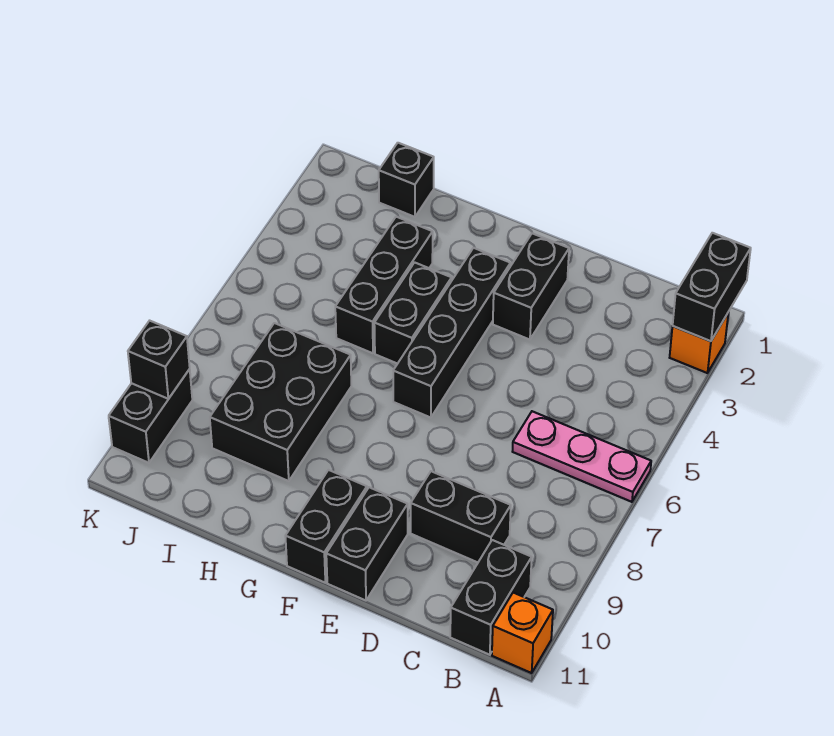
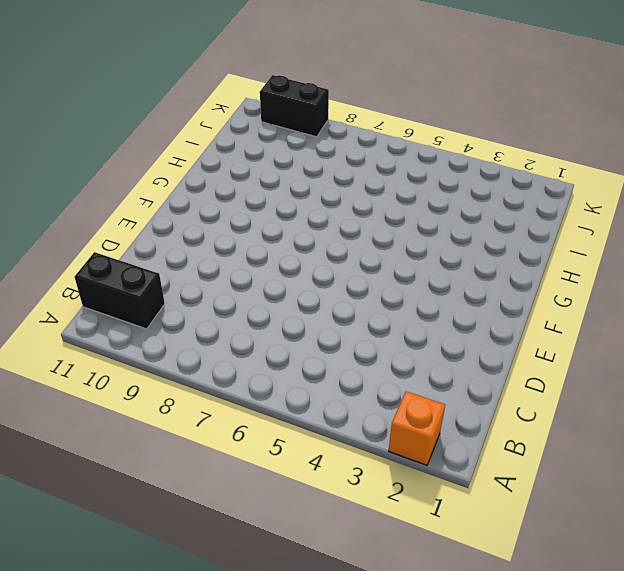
none -> pink plate A6:C6 level 1
none -> orange brick A11 level 1
none -> black brick C9:D9 level 1

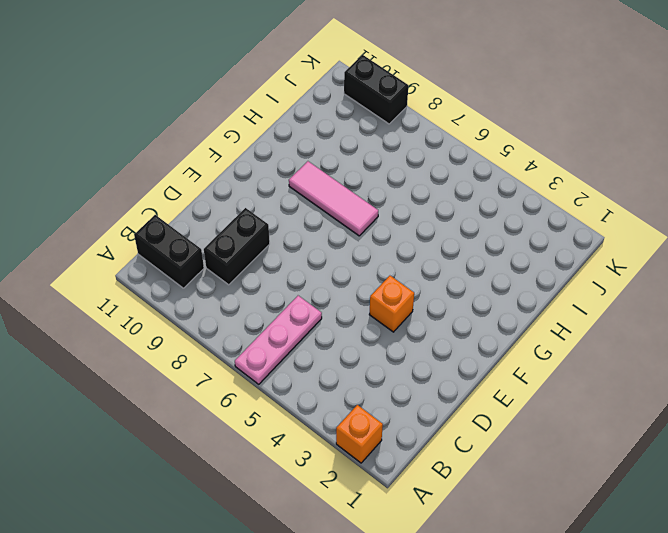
orange brick E4 level 1 -> orange brick A11 level 1
pink tile G7:G9 level 1 -> none
none -> black brick E2:E3 level 1
none -> black brick E10:E11 level 1
none -> black brick F3:F6 level 1

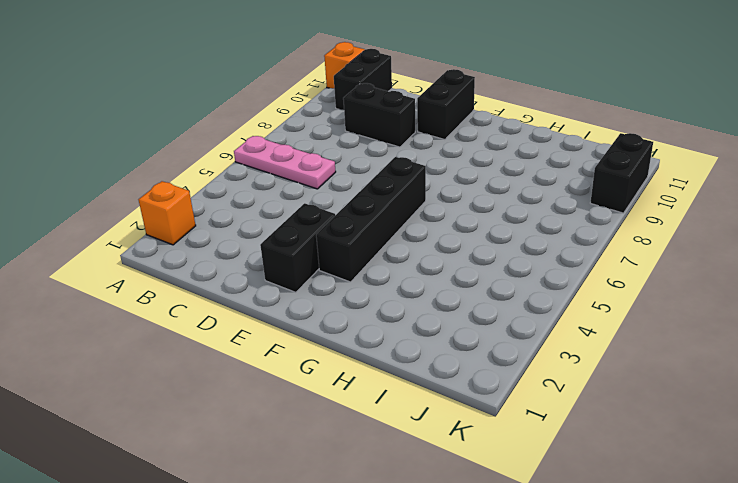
none -> black brick F10:F11 level 1
none -> black brick G4:G5 level 1
none -> black brick H3:H5 level 1

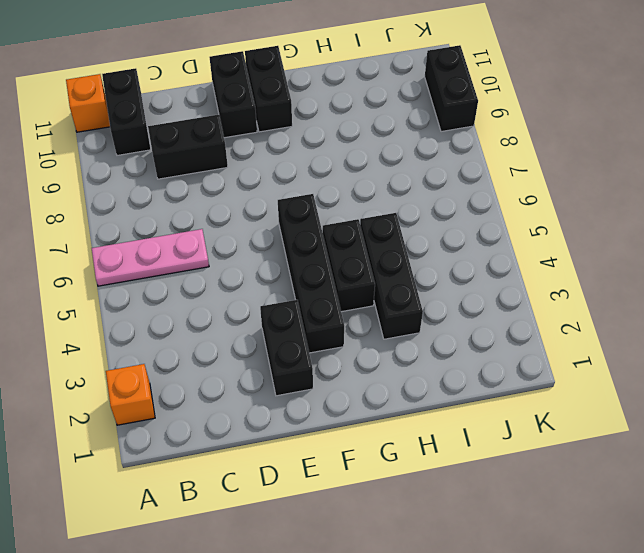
none -> black brick H7:I9 level 1
none -> black brick I1 level 1
none -> black brick A1:A2 level 2

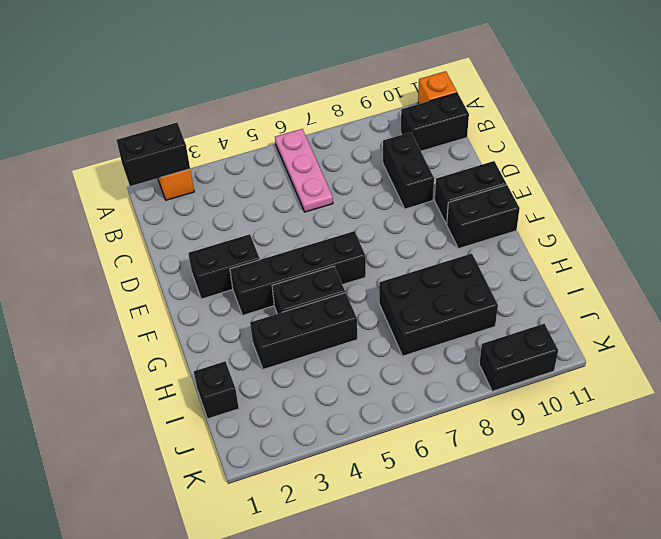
none -> black brick K9 level 2

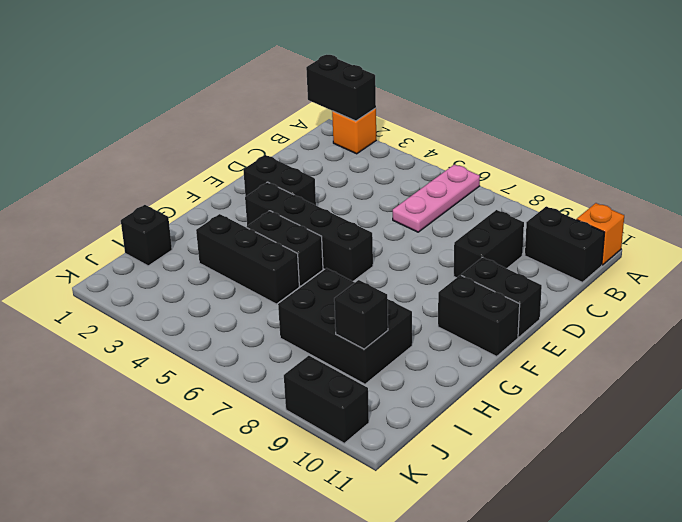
black brick I9 level 2 -> black brick K9 level 2

